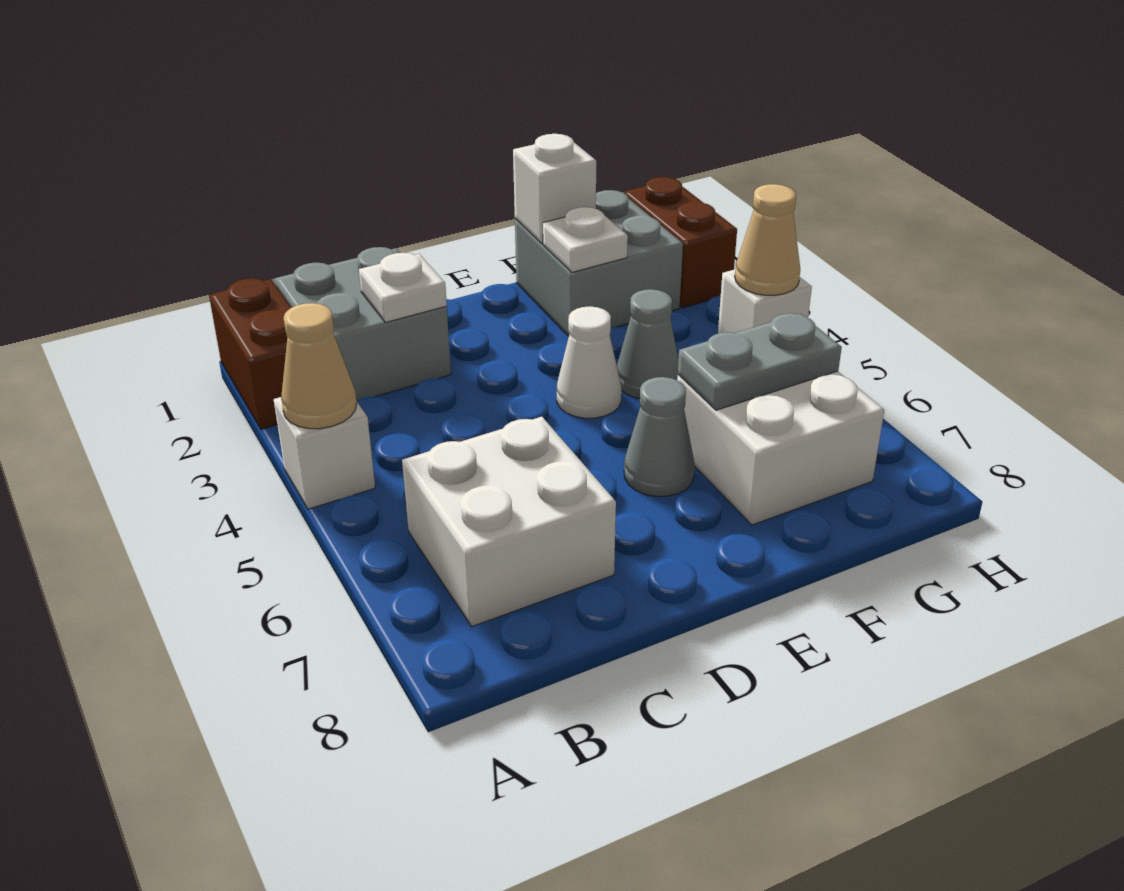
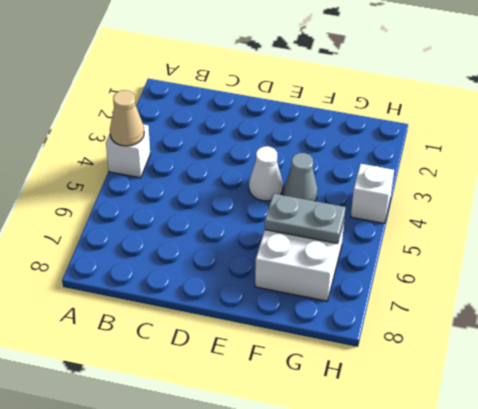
none -> brown brick A1:A2 level 1
none -> grey brick B1:C2 level 1
none -> white brick B6:C7 level 1

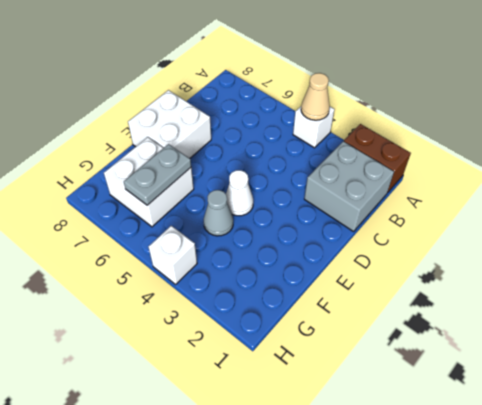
white brick D7:E8 level 1 -> white brick B6:C7 level 1
none -> grey cone E6 level 1
none -> grey brick F1:G2 level 1
none -> brown brick H1:H2 level 1

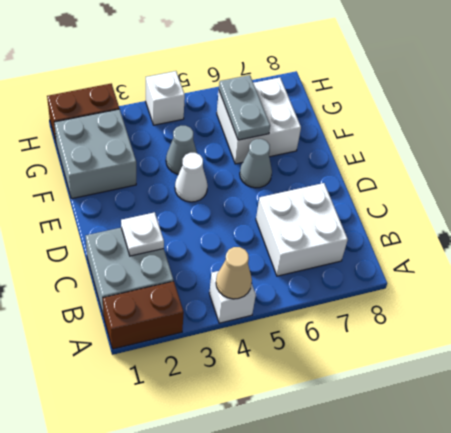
none -> white brick F1 level 2
none -> white plate F2 level 2
none -> tan cone H4 level 2

